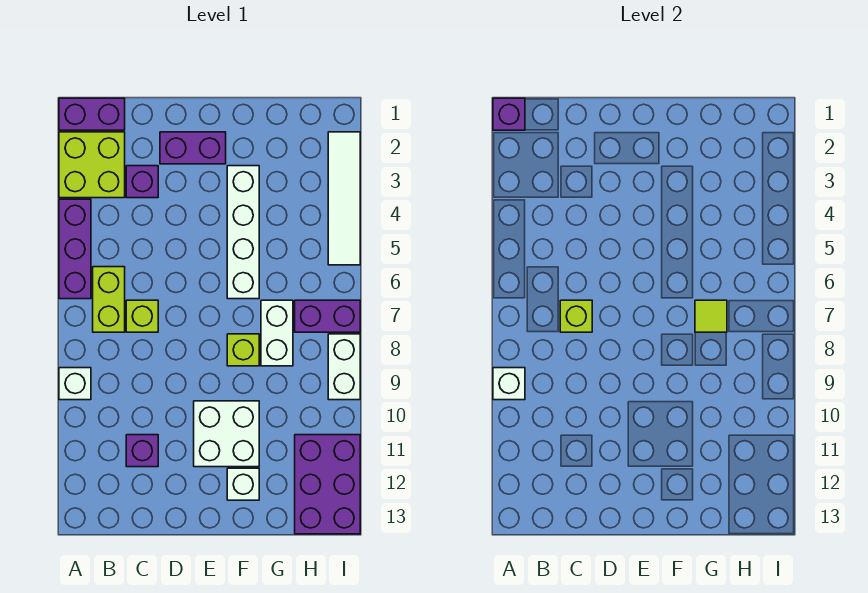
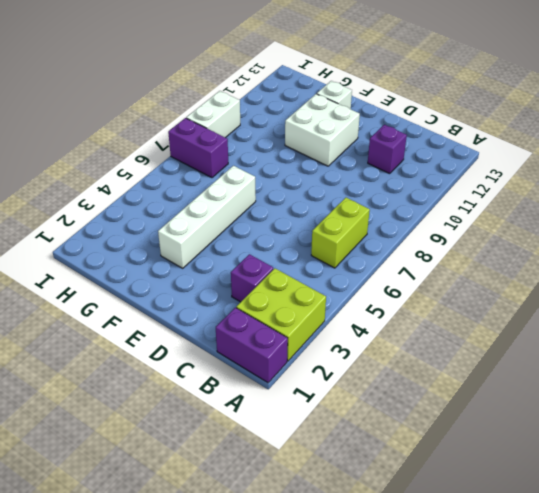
none -> purple brick A4:A6 level 1
none -> white brick A9 level 1
none -> lime brick C7 level 1

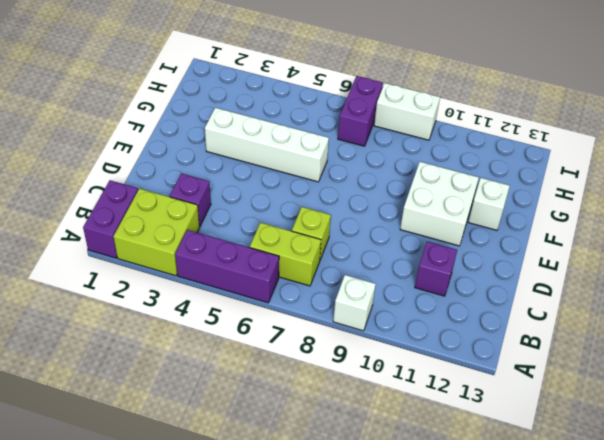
none -> purple brick D2:E2 level 1
none -> lime brick F8 level 1
none -> white brick G7:G8 level 1

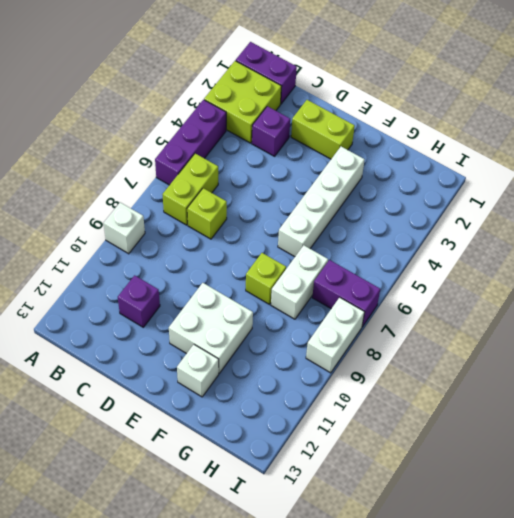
lime brick D2:E2 level 1 -> purple brick D2:E2 level 1
none -> purple brick H11:I13 level 1
none -> white tile I2:I5 level 1
none -> purple brick A1 level 2

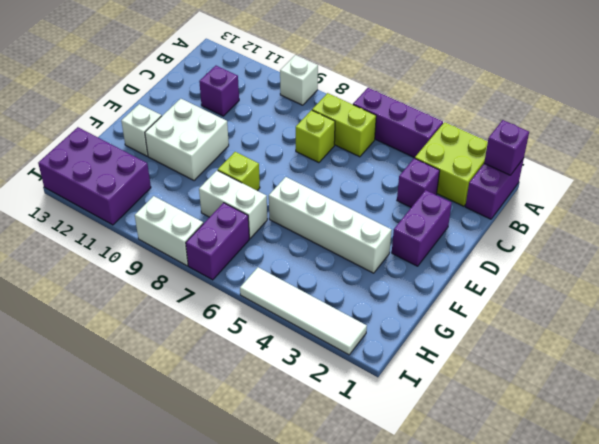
none -> white brick A9 level 2
none -> lime brick C7 level 2
none -> lime tile G7 level 2

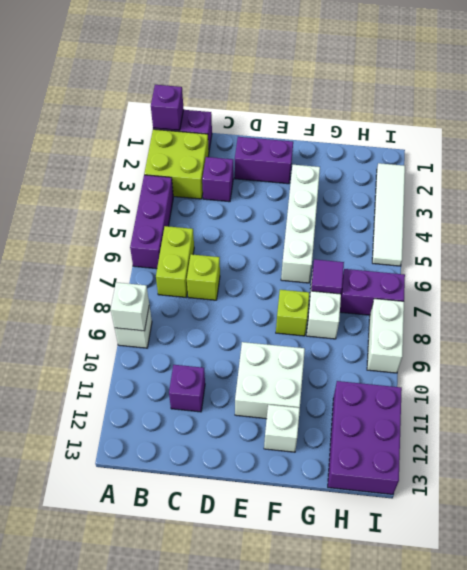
purple tile G7 level 2 -> lime tile G7 level 2
none -> lime brick C7 level 2

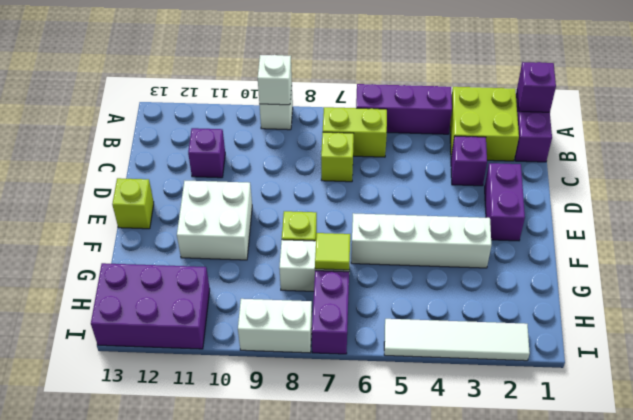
lime brick E13 level 1 -> lime brick C7 level 2
none -> white brick F12 level 1

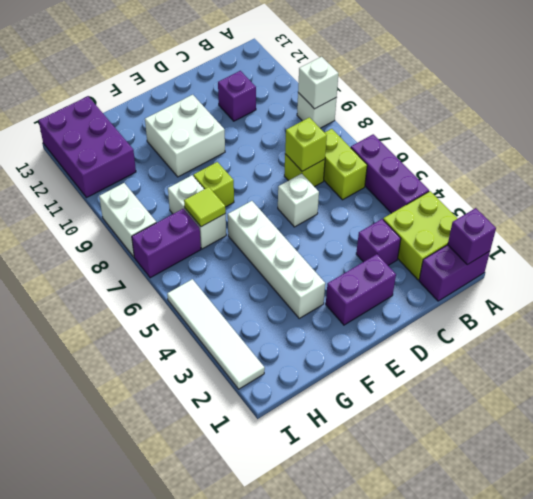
white brick D6 level 1 -> white brick F12 level 1

